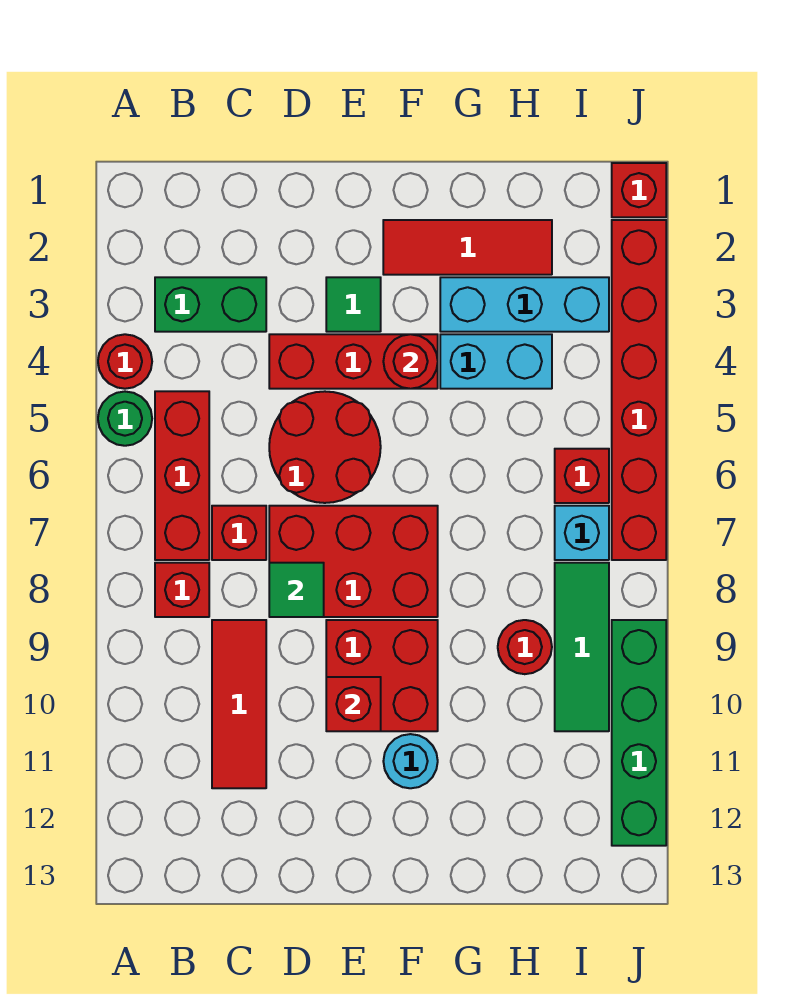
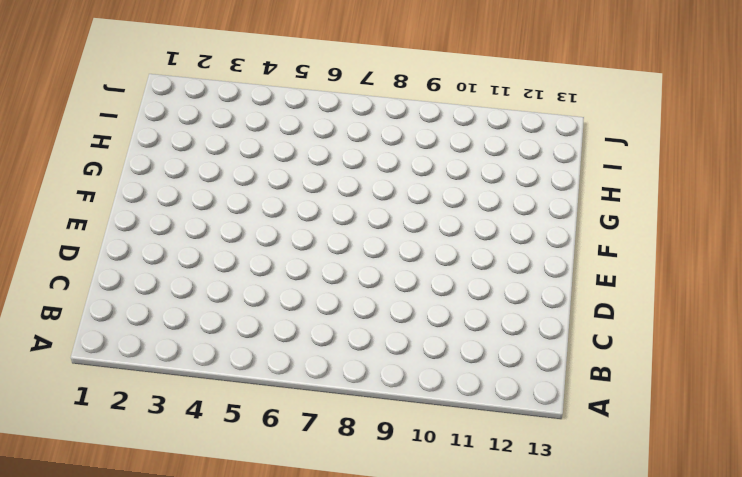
none -> red round brick A4 level 1
none -> green round brick A5 level 1
none -> green brick B3:C3 level 1

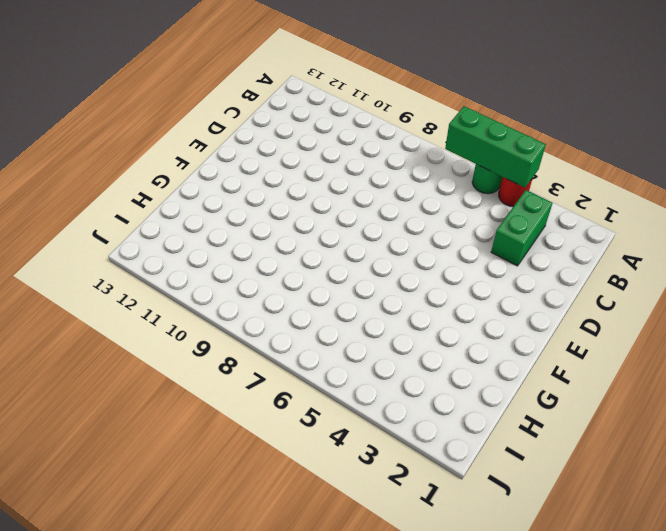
green brick A4:A6 level 2 -> none
none -> red brick B5:B7 level 1
none -> red brick B8 level 1
none -> red brick C7 level 1

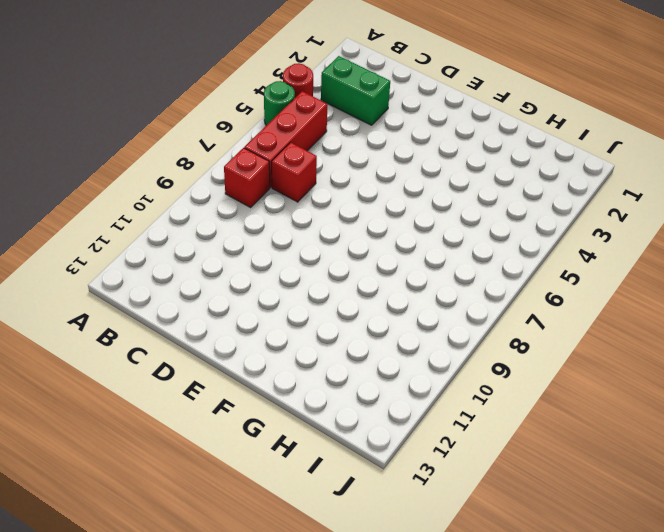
none -> red tile C9:C11 level 1
none -> red brick D4:F4 level 1
none -> red round brick D5:E6 level 1

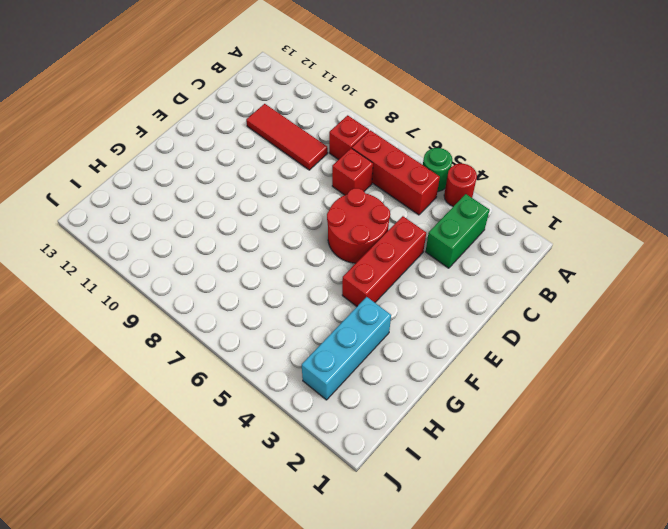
none -> red brick D7:F8 level 1
none -> green tile E3 level 1
none -> red brick E9:F10 level 1

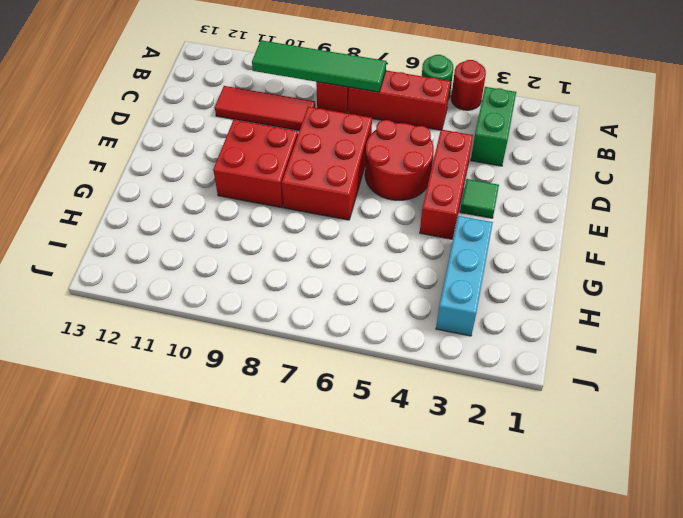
green tile B7:B10 level 2 -> none
none -> red brick C7 level 1
none -> red tile F2:H2 level 1
none -> cyan round brick F11 level 1

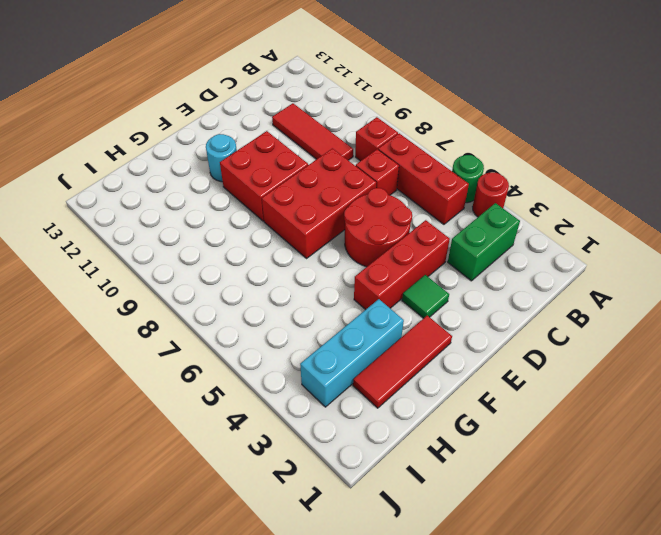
none -> cyan brick G4:H4 level 1
none -> red round brick H9 level 1
none -> red brick I6 level 1

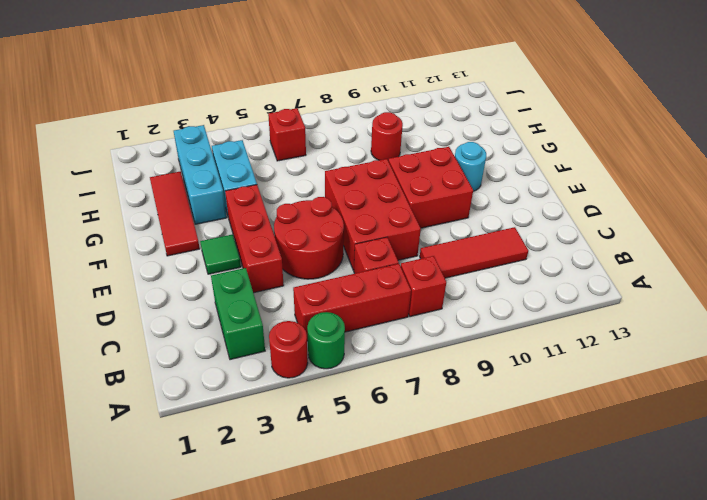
none -> cyan brick I7 level 1
none -> green tile I8:I10 level 1
none -> red brick J1 level 1

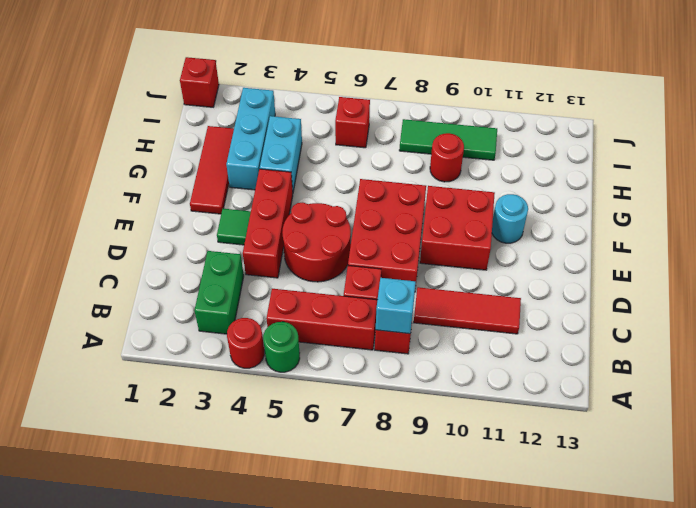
cyan brick B8 level 2 -> cyan brick I7 level 1
none -> red brick J2:J7 level 1
none -> green brick J9:J12 level 1
none -> green tile D8 level 2

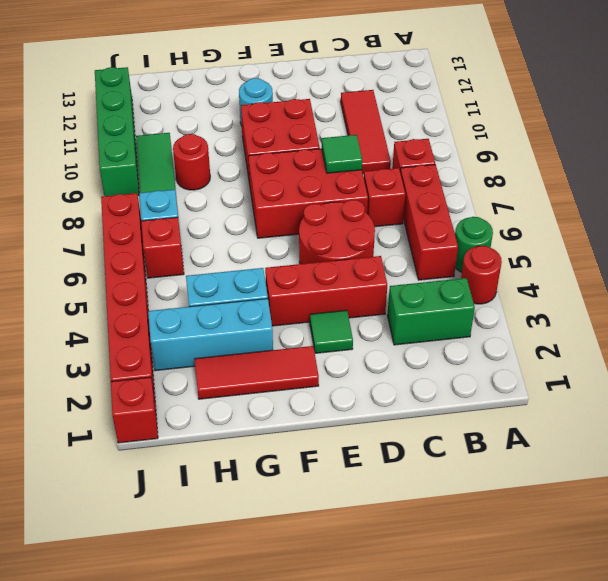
none -> red brick E10 level 2
none -> red round brick F4 level 2

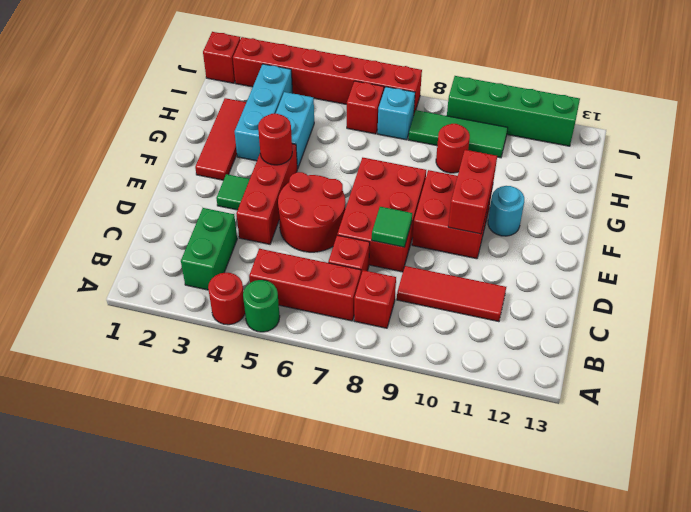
red brick E10:F10 level 2 -> red brick E10 level 2

